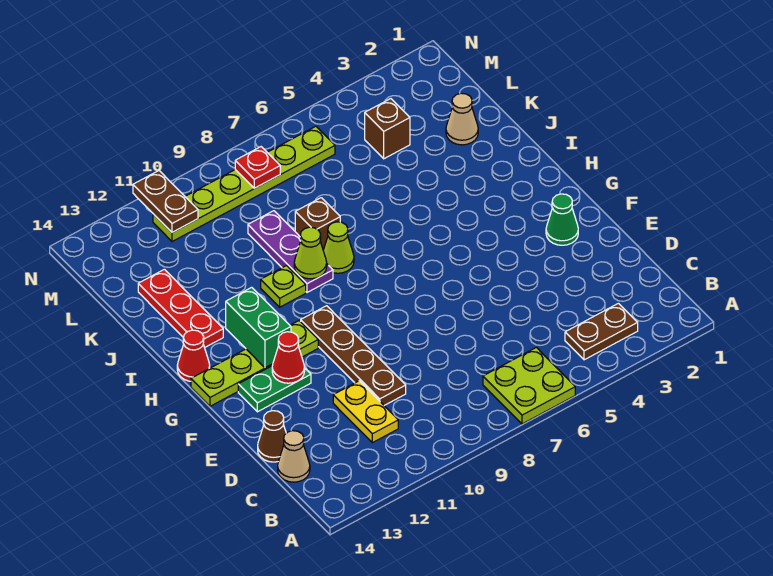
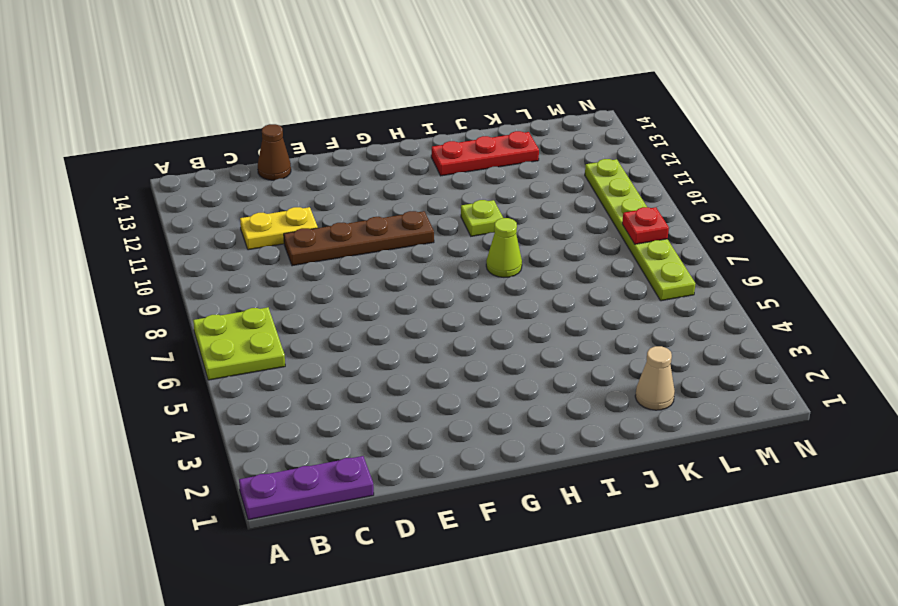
purple plate A1:C1 level 1 -> purple plate I9:K9 level 1
none -> brown plate B3:B4 level 1
none -> tan cone C14 level 1
none -> green cone F2 level 1

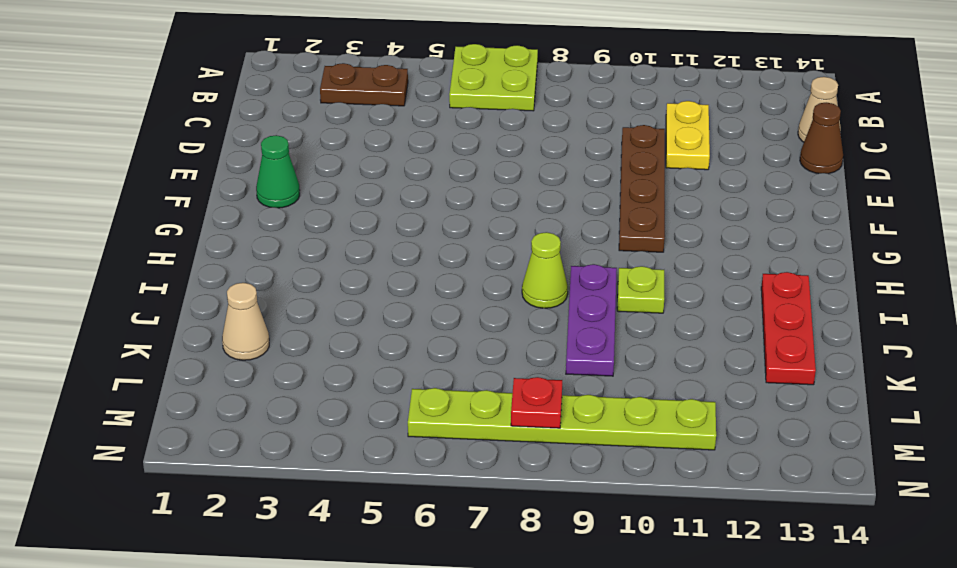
none -> green plate F12:F13 level 1
none -> lime plate G11:G14 level 1
none -> red cone H14 level 1

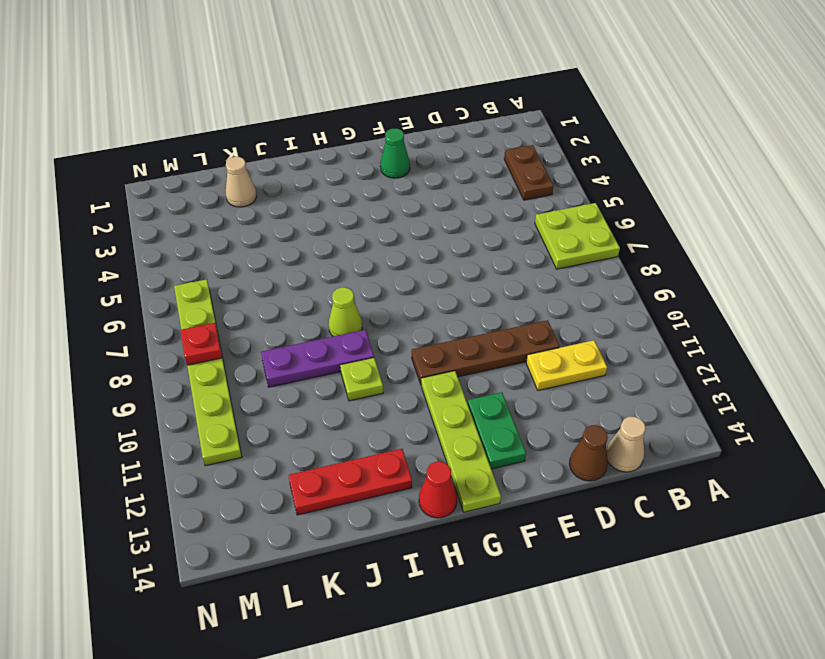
none -> brown brick J8 level 1
none -> brown brick L4 level 1
none -> red cone F12 level 2

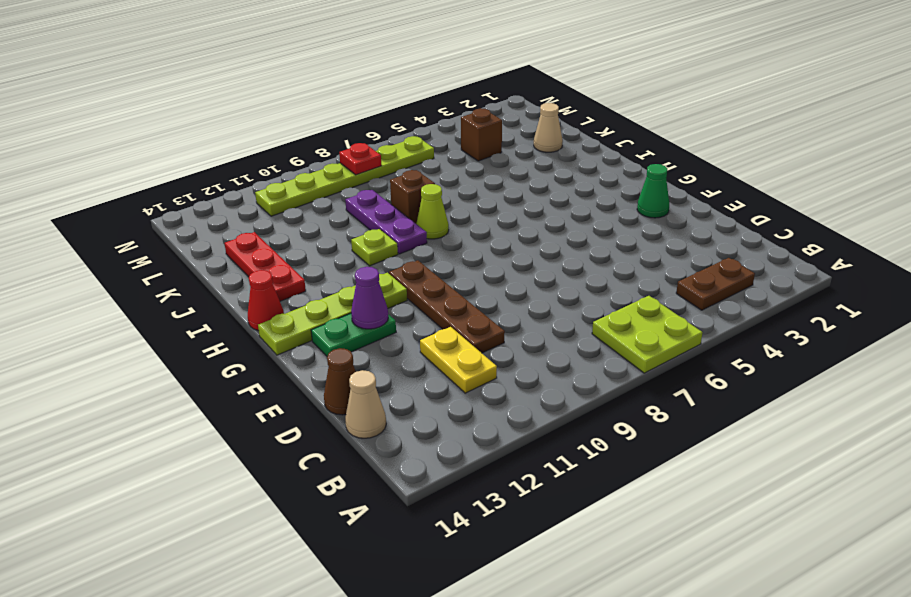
purple cone F12 level 2 -> red cone F12 level 2
none -> green brick G12:H12 level 2
none -> lime cone I9 level 2
none -> brown plate M11:N11 level 2

